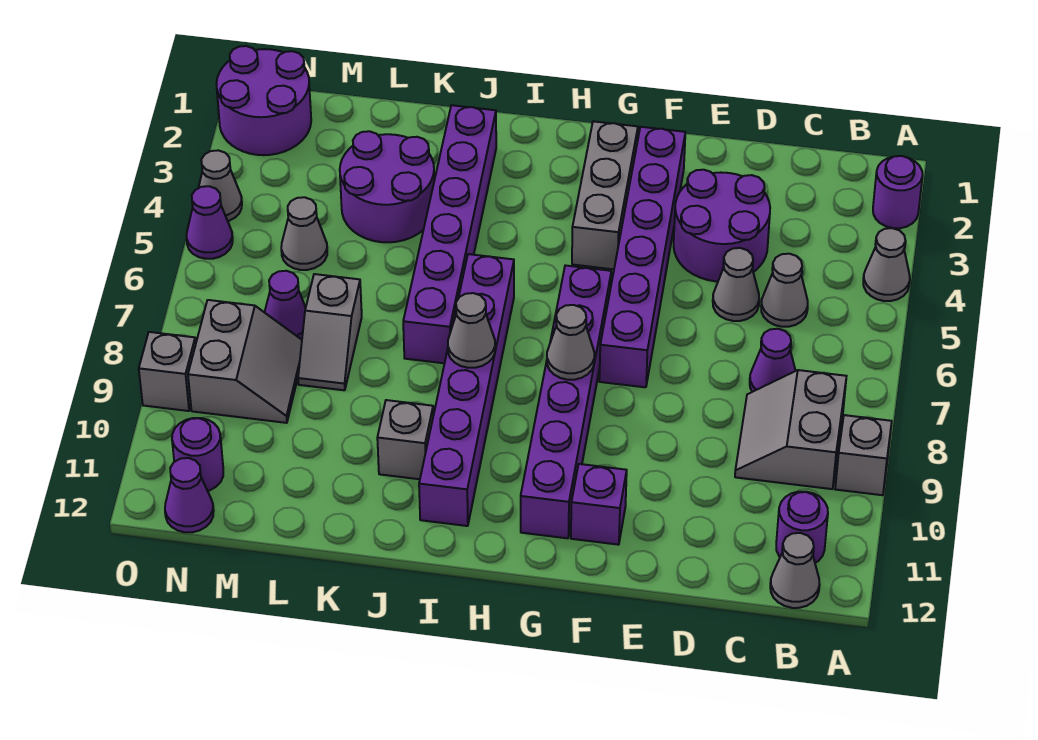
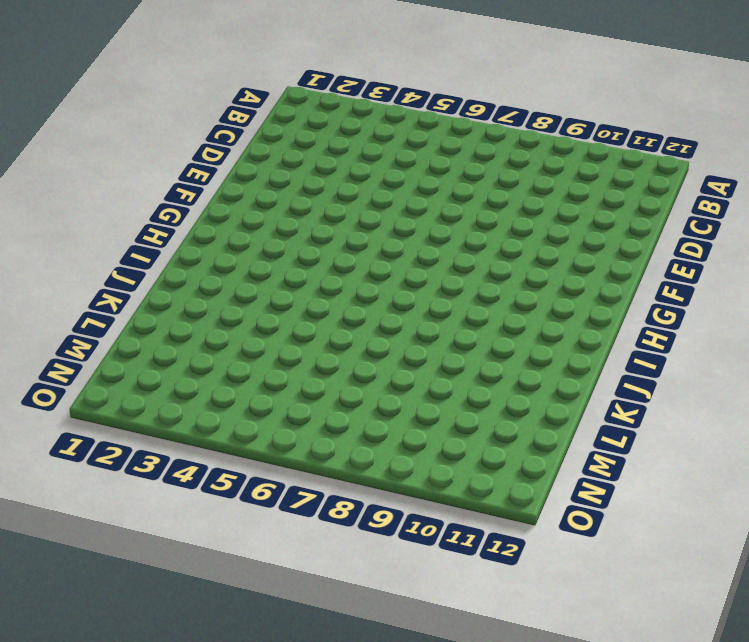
none -> purple round brick A2 level 1
none -> grey cone A4 level 1
none -> grey brick A9 level 1
none -> grey slope B8:C9 level 1 top B

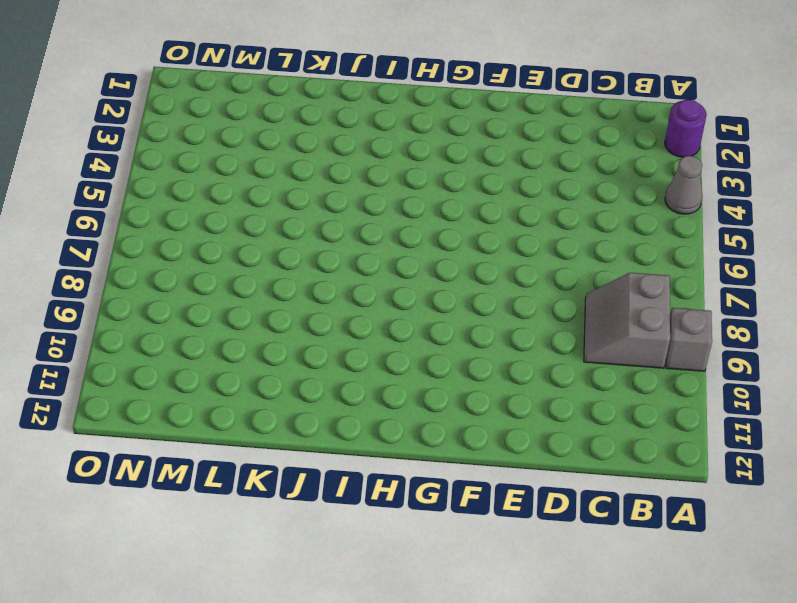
none -> purple round brick B11 level 1
none -> grey cone B12 level 1
none -> grey cone C5 level 1
none -> purple cone C7 level 1

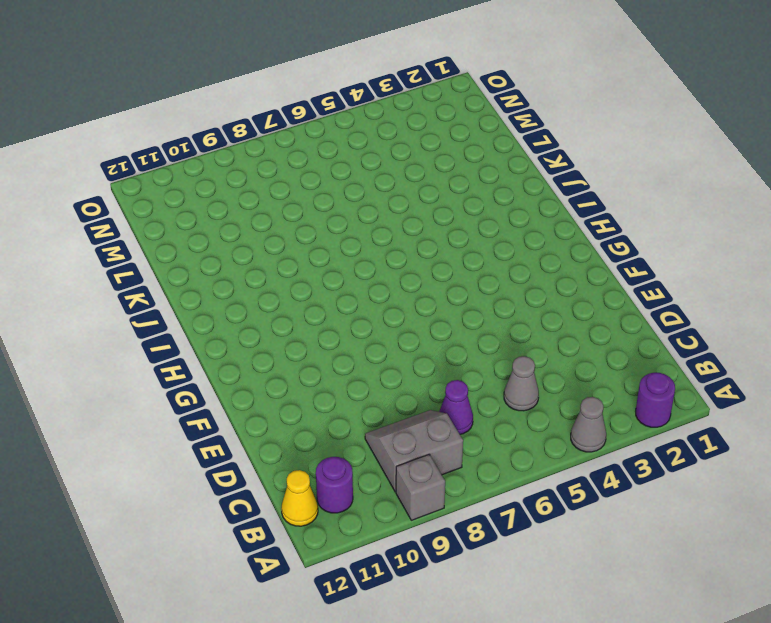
yellow cone B12 level 1 -> grey cone B12 level 1
none -> purple round brick D3:E4 level 1
none -> grey cone D5 level 1
none -> purple brick F2:F7 level 1
none -> purple brick F11 level 1

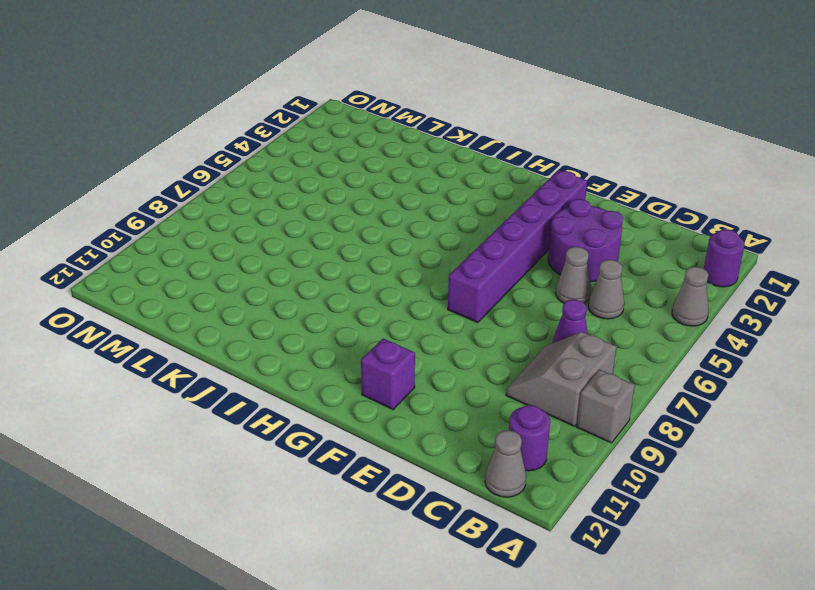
none -> grey brick G2:G4 level 1
none -> purple brick G6:G11 level 1
none -> purple brick I6:I11 level 1
none -> purple brick J2:J7 level 1

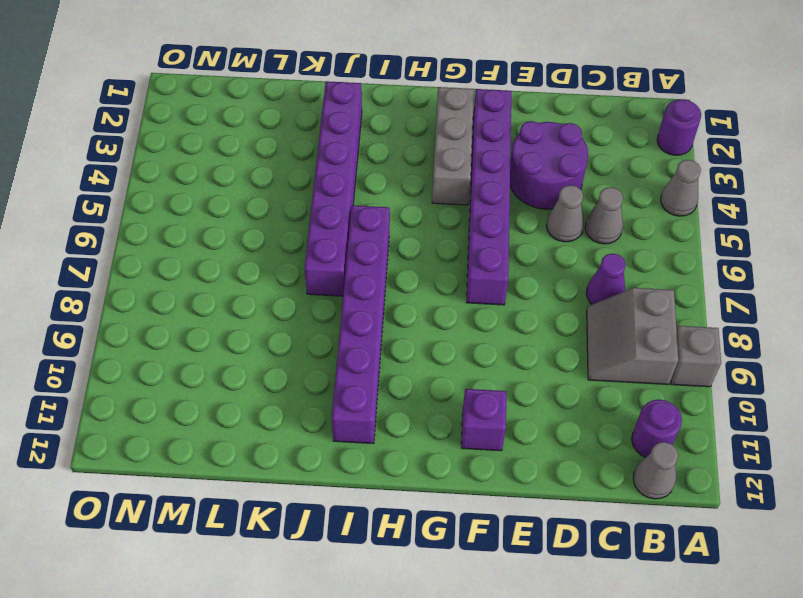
none -> purple brick G6:G11 level 1
none -> grey brick J10 level 1
none -> purple round brick K3:L4 level 1
none -> grey slope L7:L8 level 1 top 7

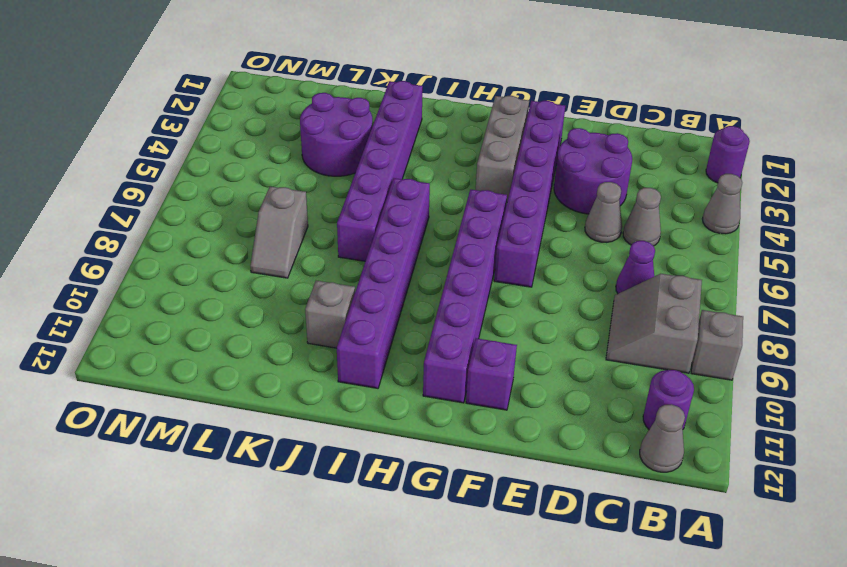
none -> grey cone M5 level 1
none -> purple cone M7 level 1
none -> grey slope M8:N9 level 1 top N
none -> purple round brick N1:O2 level 1

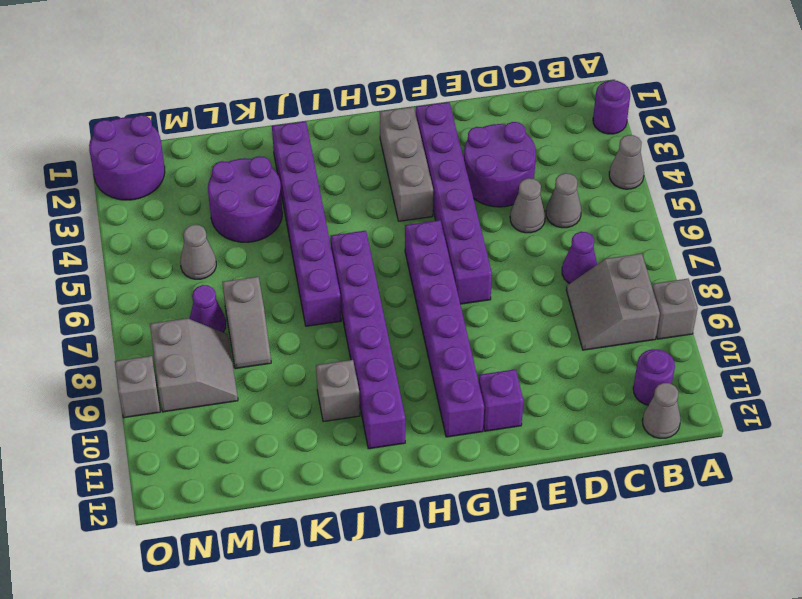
none -> purple round brick N11 level 1
none -> purple cone N12 level 1
none -> grey cone O4 level 1
none -> purple cone O5 level 1

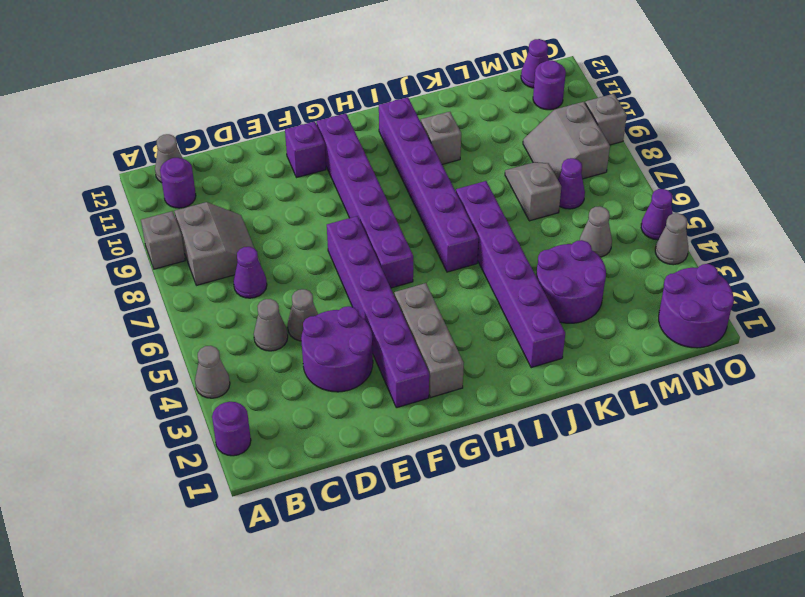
none -> grey cone G8 level 2
none -> grey cone I8 level 2

